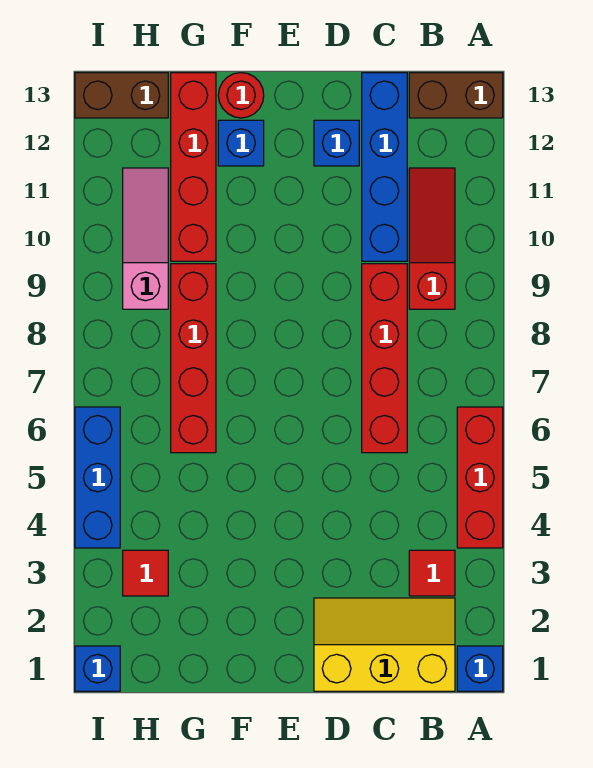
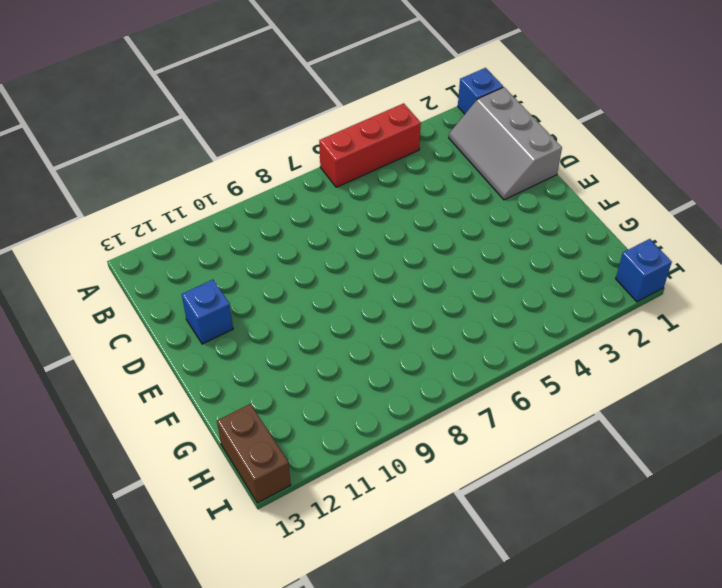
grey slope B1:D2 level 1 top 1 -> yellow slope B1:D2 level 1 top 1
none -> brown brick A13:B13 level 1
none -> red tile B3 level 1
none -> red slope B9:B11 level 1 top 9

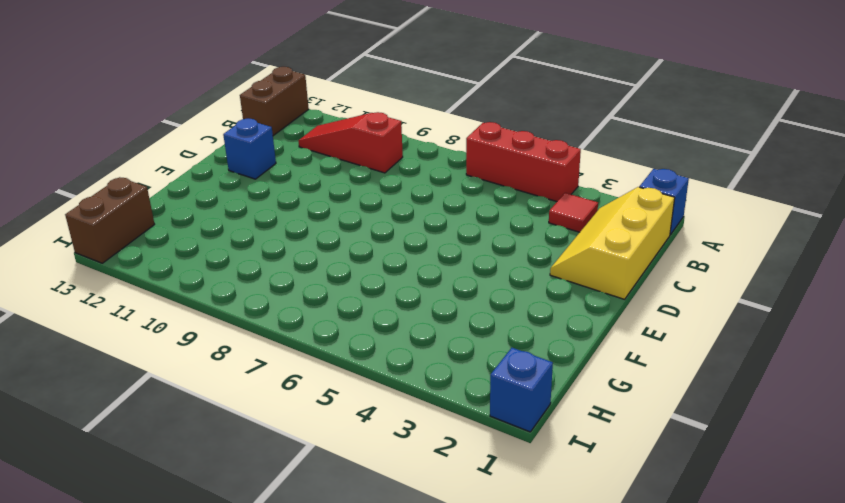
none -> red brick C6:C9 level 1
none -> blue brick C10:C13 level 1
none -> blue brick F12 level 1

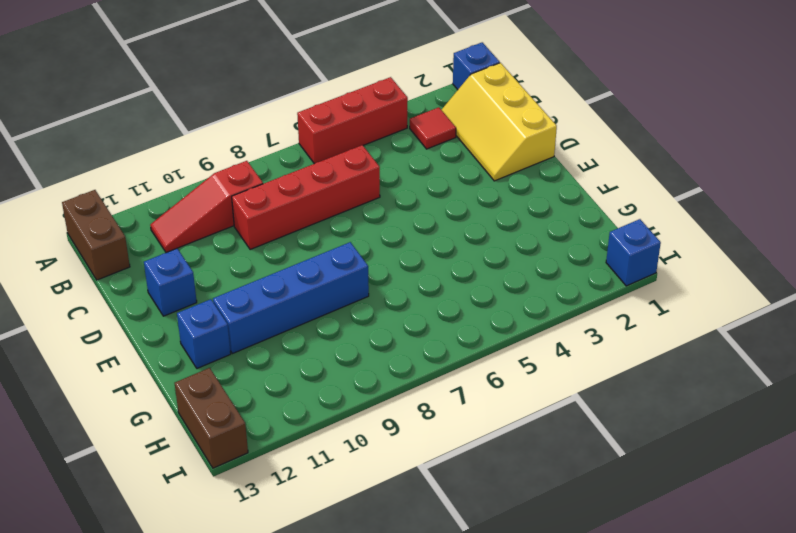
blue brick F8:F11 level 1 -> blue brick C10:C13 level 1
none -> red round brick F13 level 1
none -> red brick G6:G9 level 1
none -> red brick G10:G13 level 1

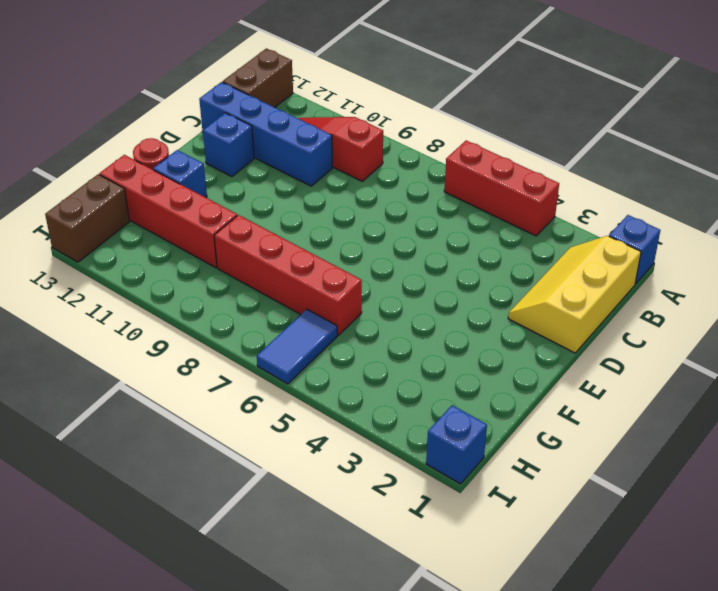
blue tile H6:I6 level 1 -> blue brick I4:I6 level 1
none -> red tile B3 level 1
none -> red brick C6:C9 level 1
none -> red tile H3 level 1

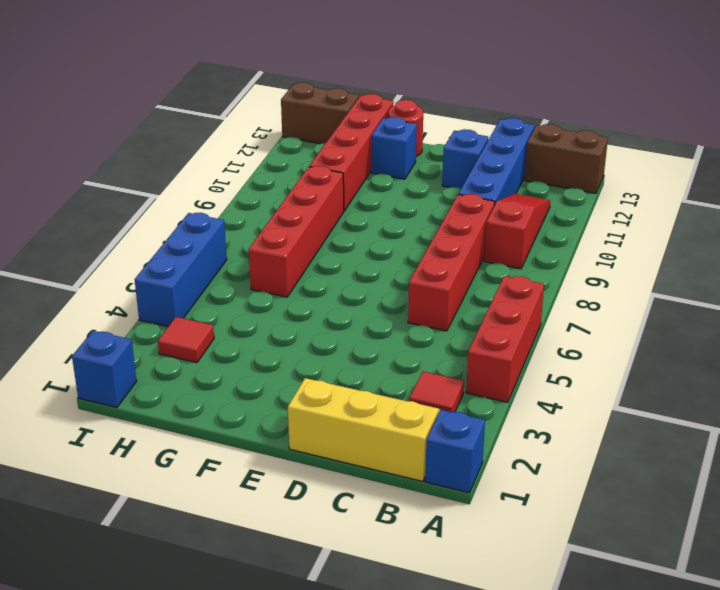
none -> pink slope H9:H11 level 1 top 9

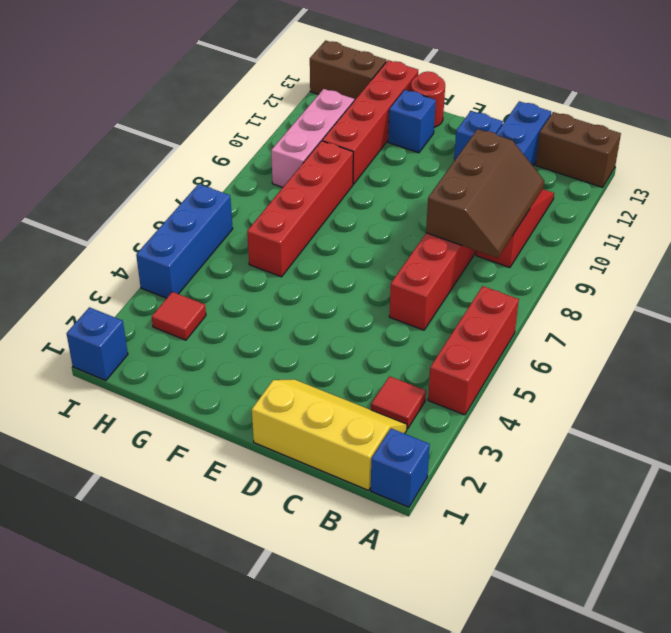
brown slope B8:C10 level 2 top C -> none
pink brick H9:H11 level 1 -> pink slope H9:H11 level 1 top 9

